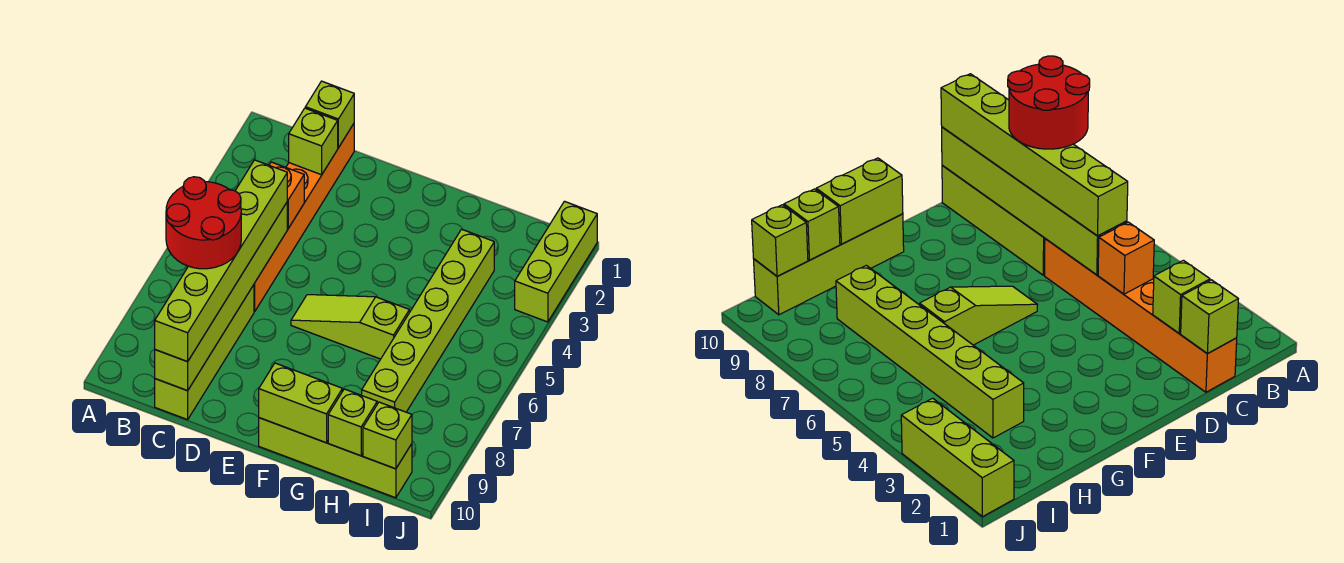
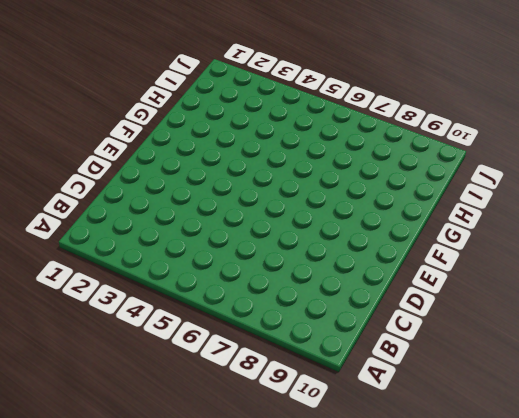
none -> orange brick C1:C6 level 1
none -> lime brick C7:C10 level 1
none -> lime slope E6:G6 level 1 top G

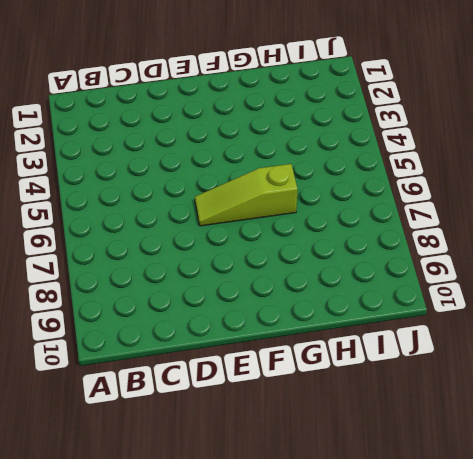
none -> orange brick C1:C6 level 1
none -> lime brick C7:C10 level 1
none -> lime brick F10:I10 level 1

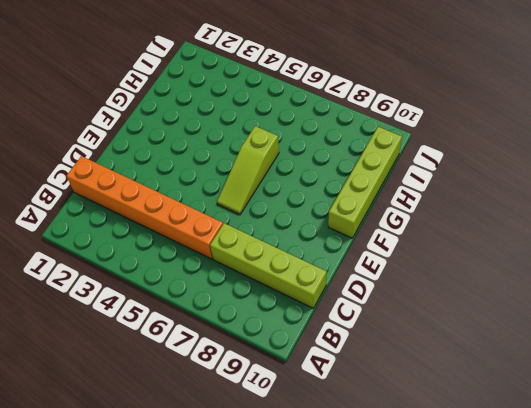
none -> lime brick H3:H8 level 1
none -> lime brick J1:J3 level 1
none -> lime brick C1 level 2

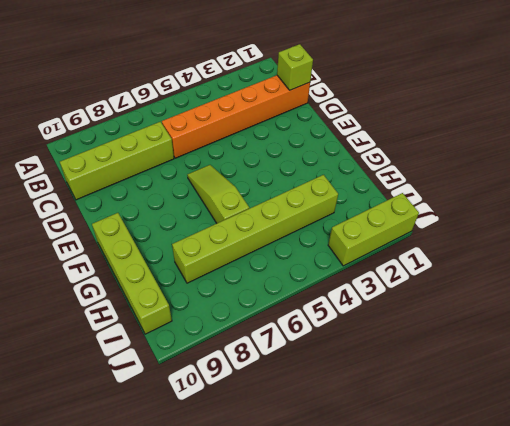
none -> lime brick C2 level 2
none -> orange brick C4 level 2
none -> lime brick C5:C10 level 2

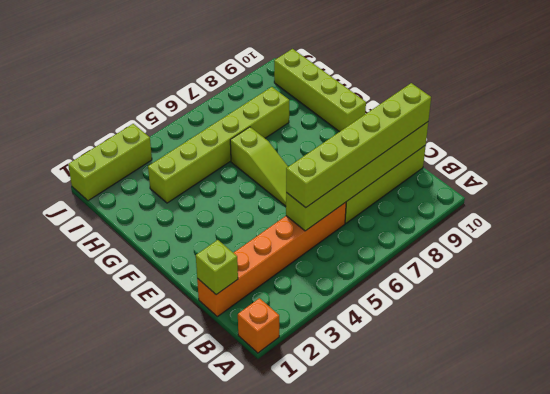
orange brick A1 level 1 -> orange brick C4 level 2
none -> lime brick C2 level 2
none -> lime brick F10:G10 level 2
none -> lime brick H10 level 2

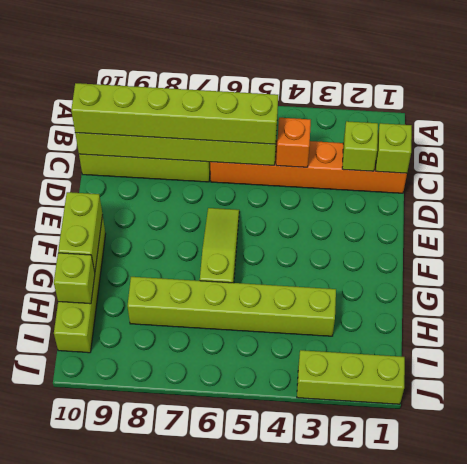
none -> lime brick I10 level 2
none -> red round brick B7:C8 level 4

